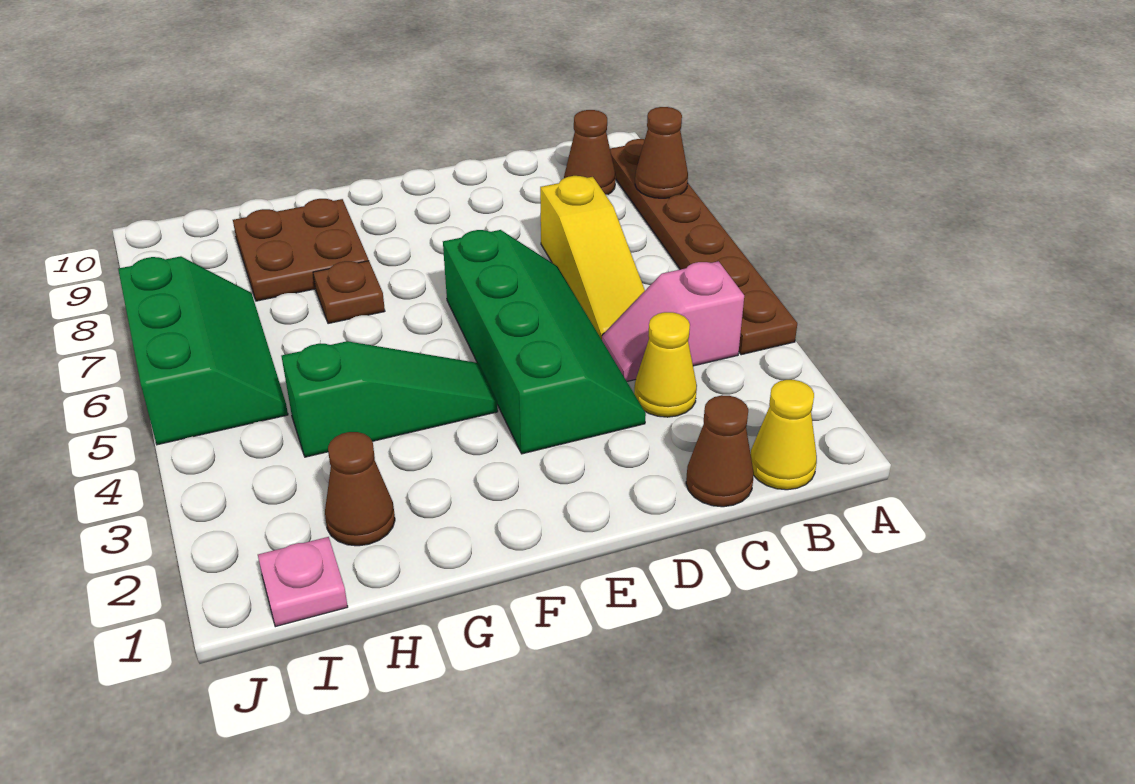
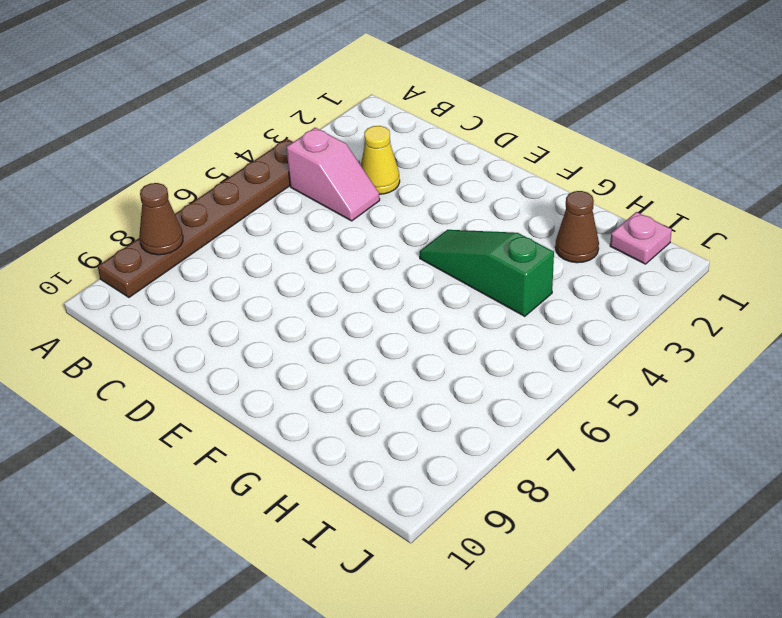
none -> yellow cone B1 level 1
none -> brown cone B9 level 1
none -> brown cone C1 level 1

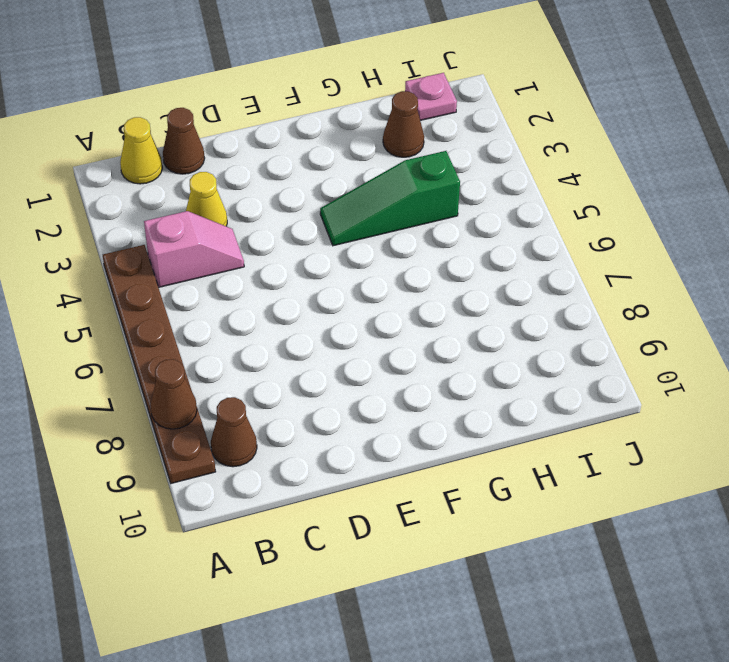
none -> yellow slope C5:C7 level 1 top 7
none -> green slope D3:E6 level 1 top E
none -> brown plate G7 level 1

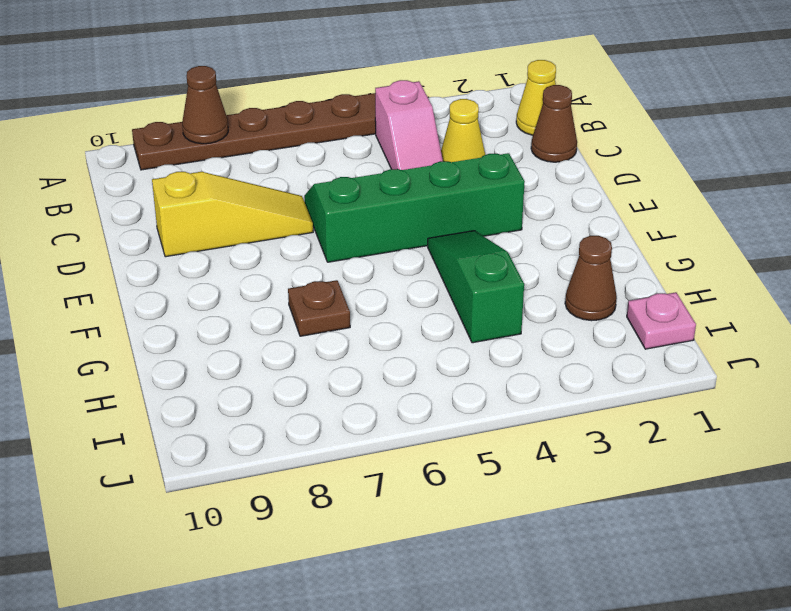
yellow slope D7:D9 level 1 top 9 -> yellow slope C5:C7 level 1 top 7
none -> brown cone B9 level 1
none -> brown plate G8:H9 level 1
none -> green slope I5:J7 level 1 top J

